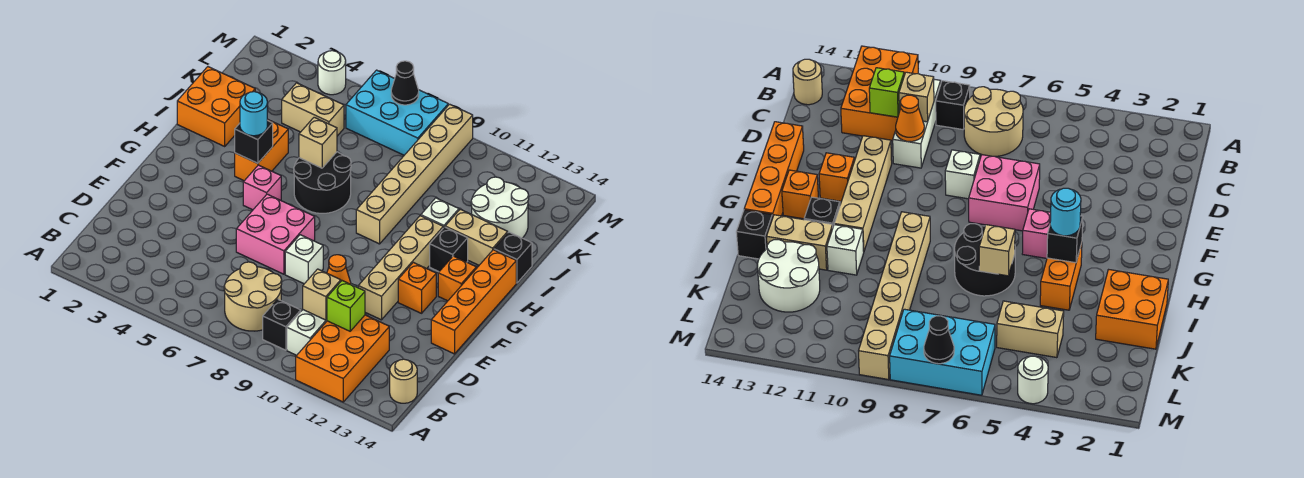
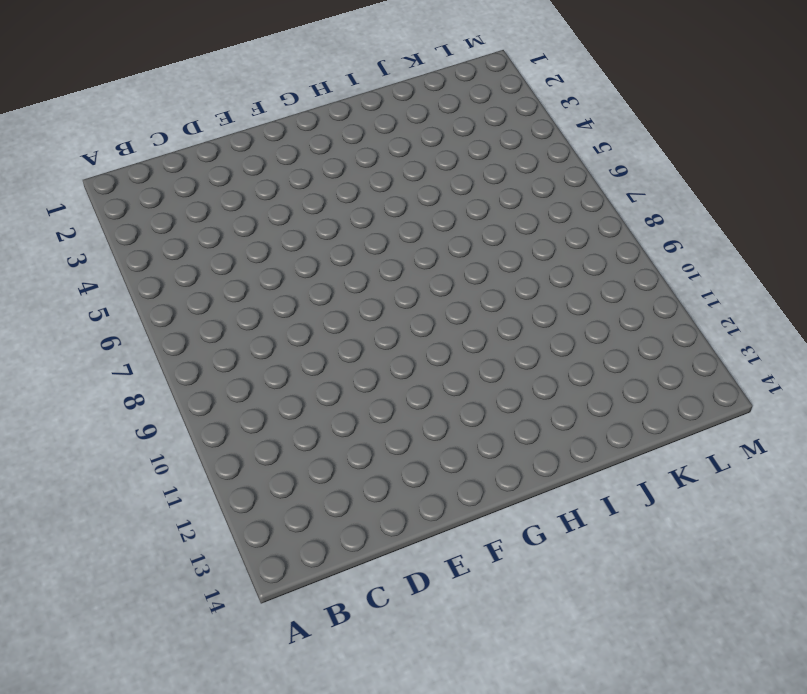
none -> orange brick A11:C12 level 1
none -> tan round brick B7:C8 level 1
none -> black brick B9 level 1
none -> white brick B10:D10 level 1

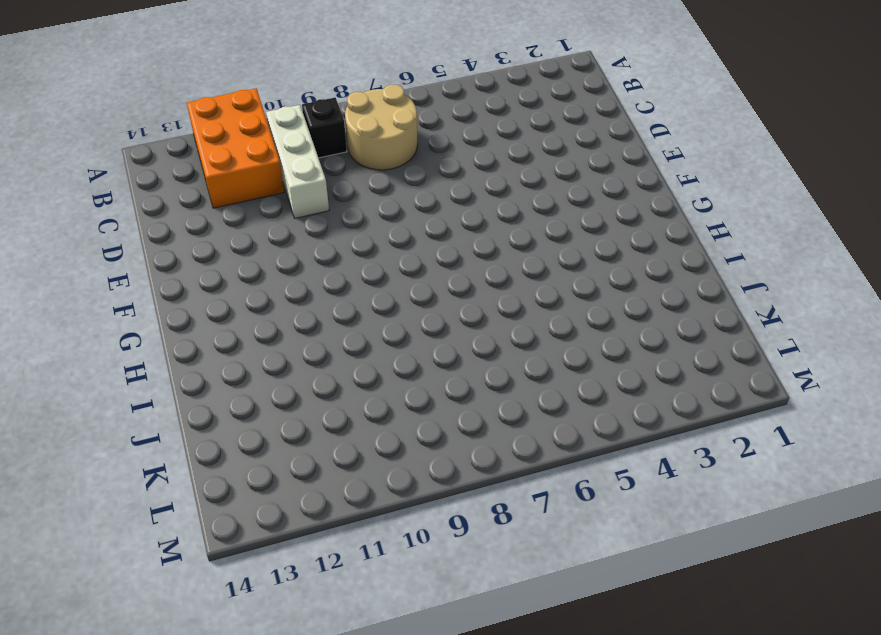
none -> tan round brick B14 level 1
none -> pink brick E6:F7 level 1
none -> white brick E8 level 1
none -> tan brick E11:H11 level 1

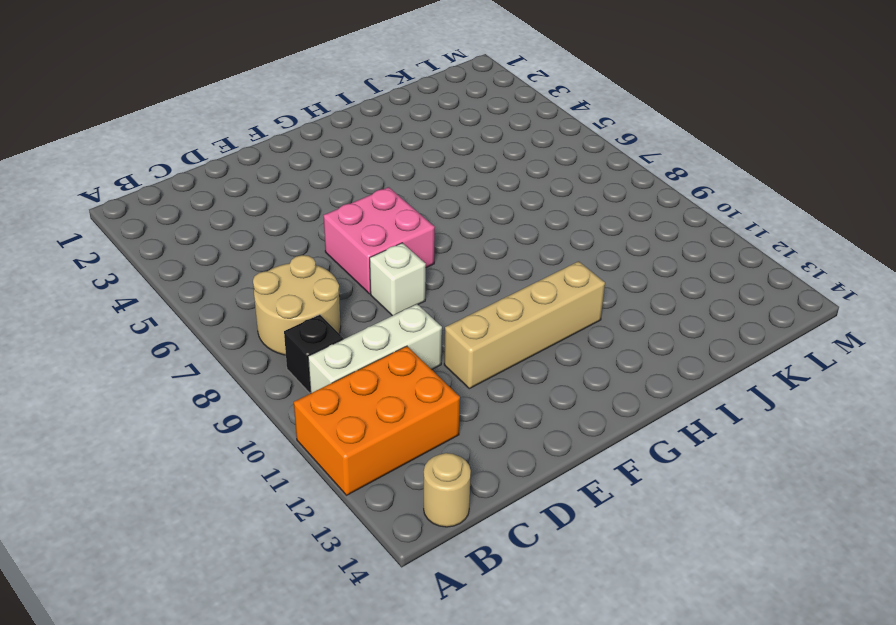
none -> orange brick E14:H14 level 1
none -> orange brick F12 level 1
none -> pink brick G5 level 1
none -> orange brick G13 level 1

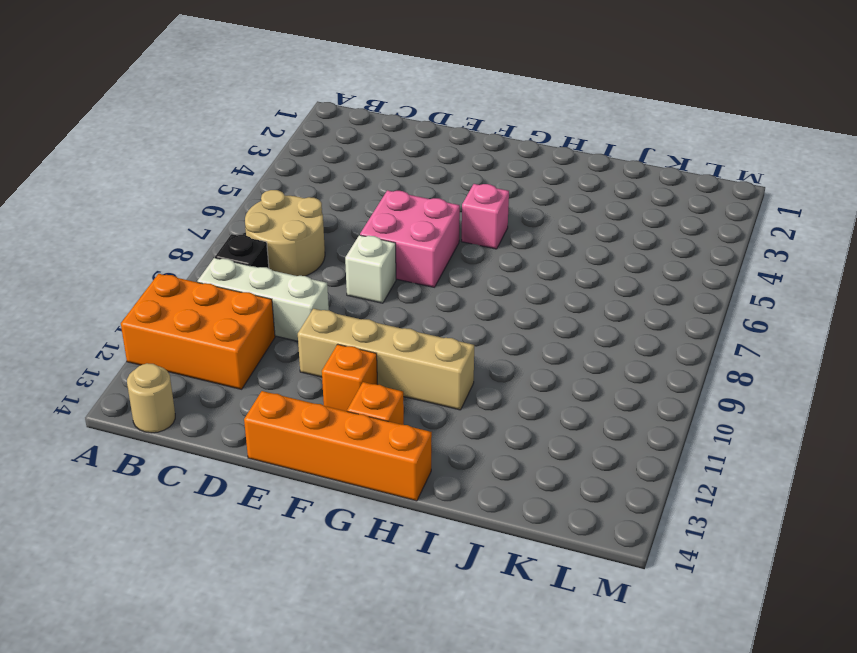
none -> orange brick H4:I4 level 1
none -> black round brick H6:I7 level 1
none -> tan brick H9:M9 level 1
none -> black brick H12 level 1

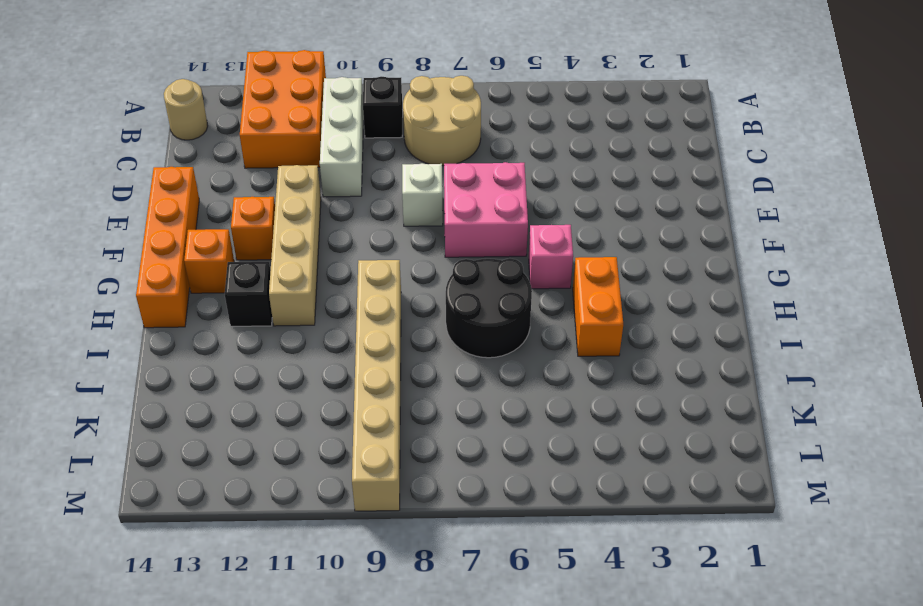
none -> orange brick I1:J2 level 1
none -> white brick I11 level 1
none -> tan brick I12:I13 level 1
none -> black brick I14 level 1

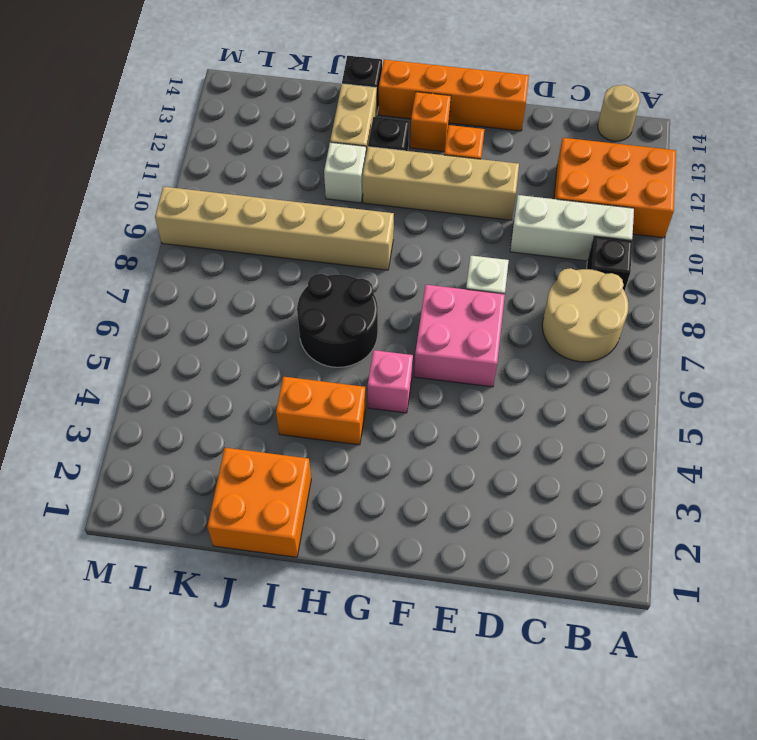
none -> white round brick J12:K13 level 1
none -> tan brick K4:K5 level 1
none -> cyan brick L6:M8 level 1
none -> white round brick M4 level 1

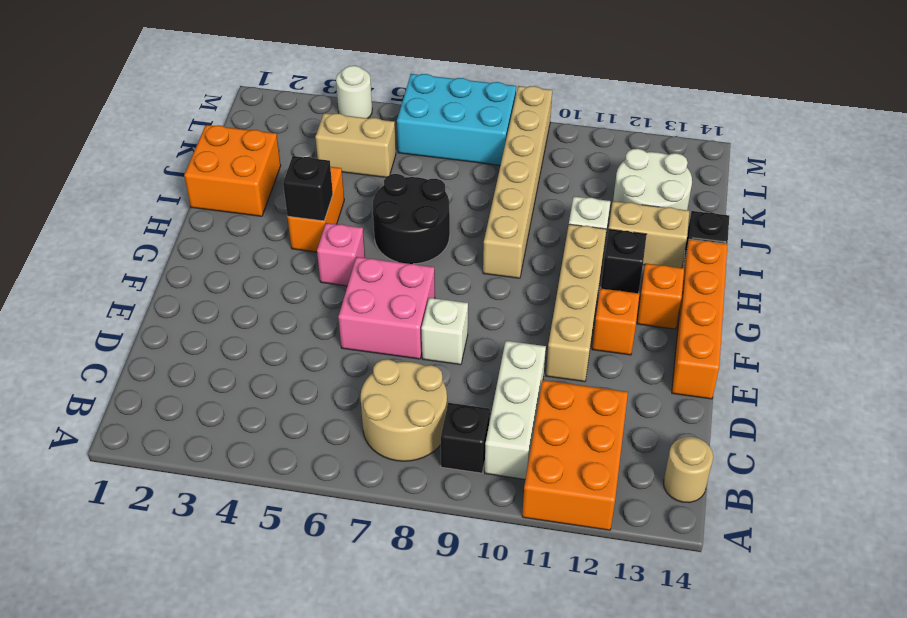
none -> tan brick C10 level 2
none -> lime brick C11 level 2
none -> orange cone D10 level 2
none -> tan brick I6 level 2

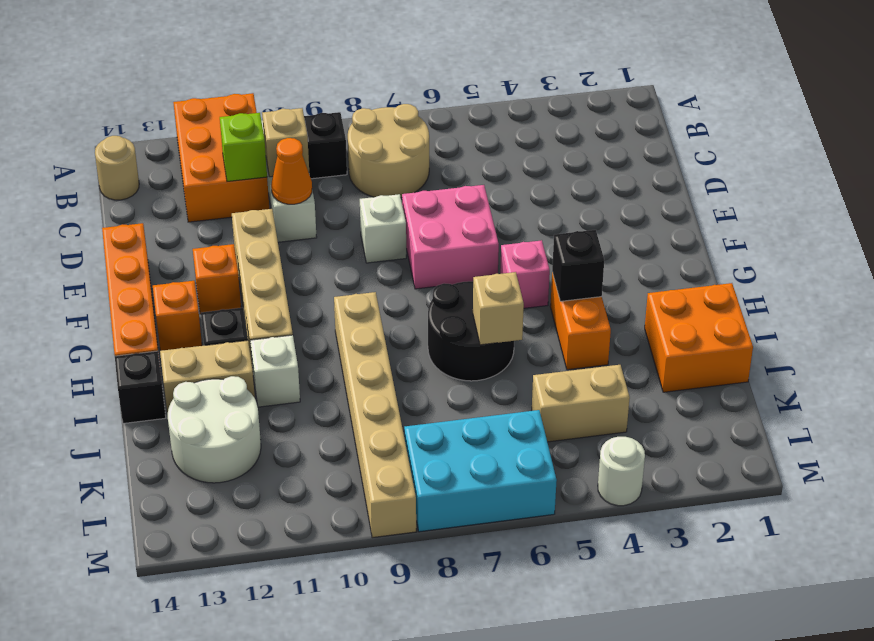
none -> black cone M7 level 2
none -> cyan round brick H4 level 3

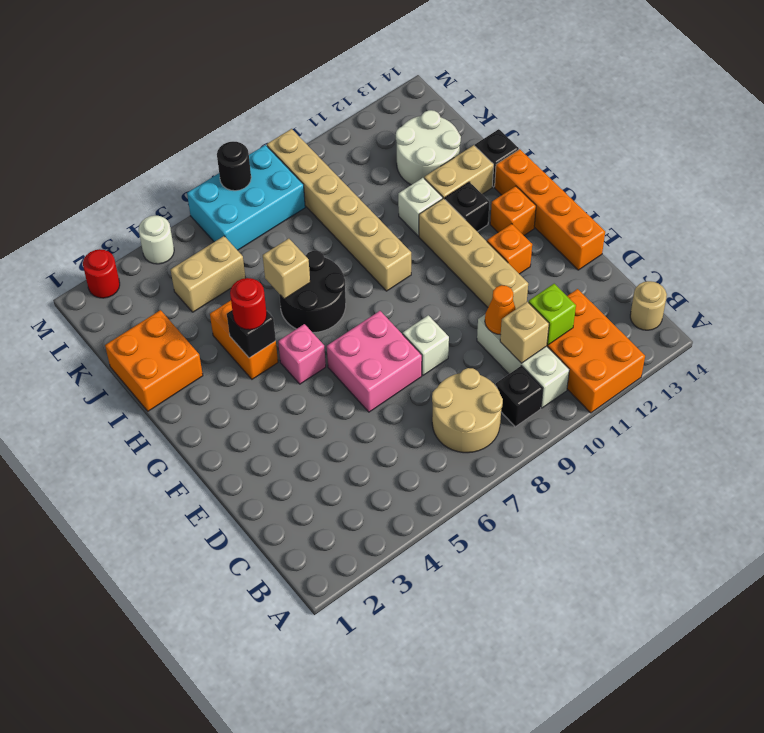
red round brick H4 level 3 -> cyan round brick H4 level 3
red round brick M2 level 1 -> none
black round brick M7 level 2 -> black cone M7 level 2

